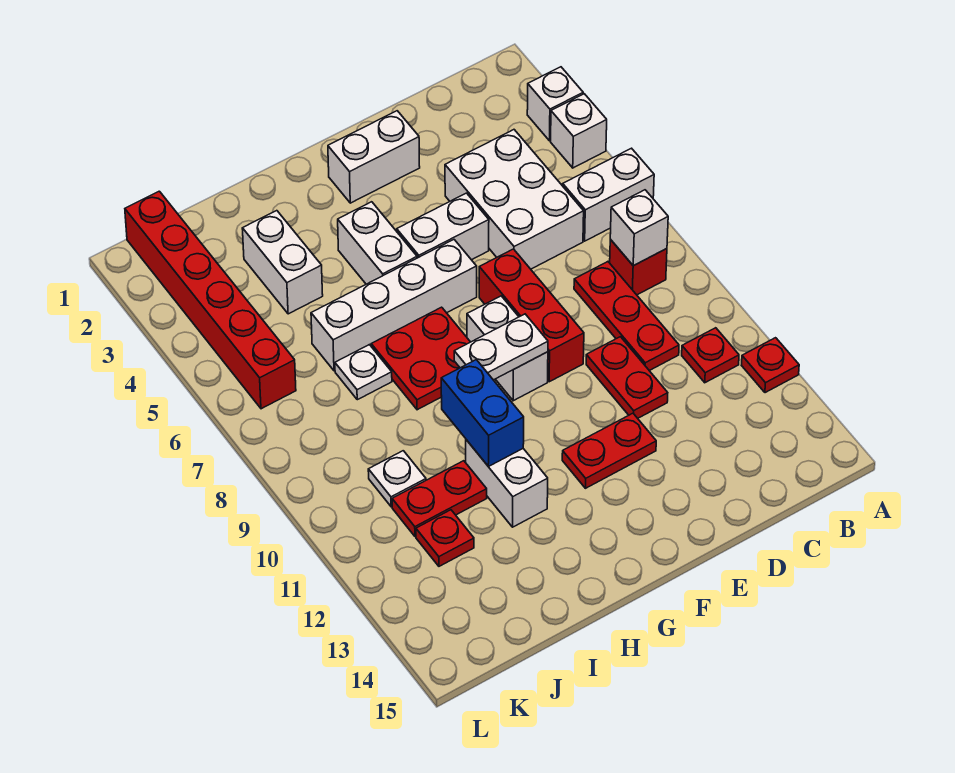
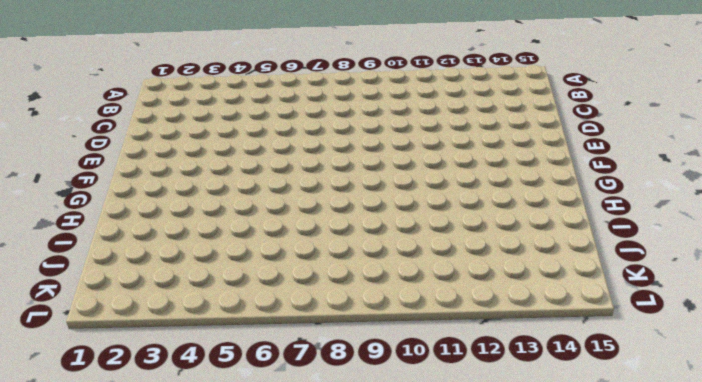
none -> white brick A3 level 1
none -> white brick A4 level 1
none -> white brick A6:B6 level 1

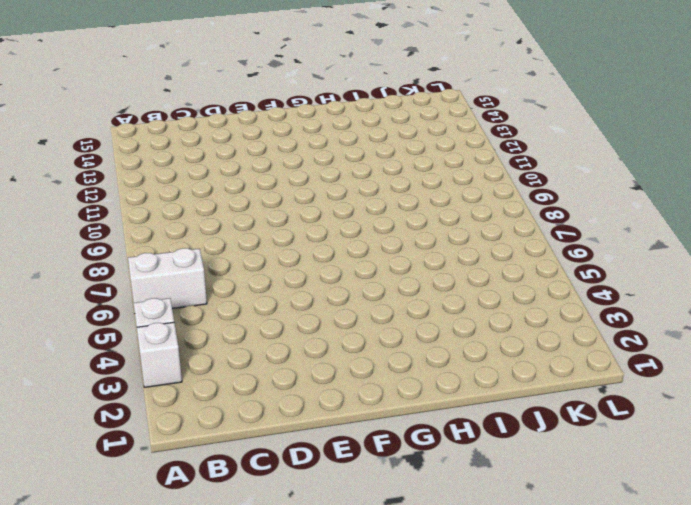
none -> red plate A12 level 1
none -> red brick B8 level 1
none -> red plate B11 level 1

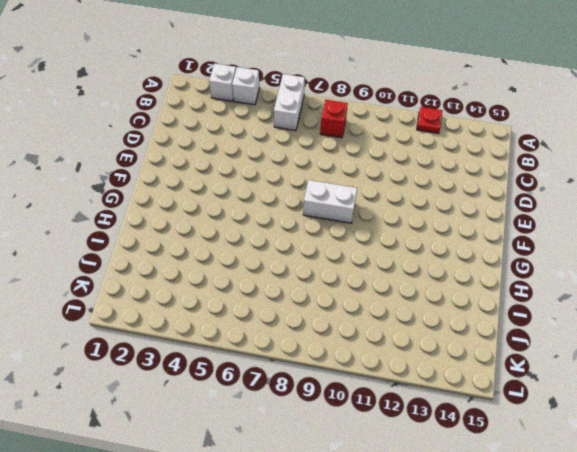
none -> red plate B11 level 1
none -> white brick C4:D6 level 1
none -> red plate C8:C10 level 1

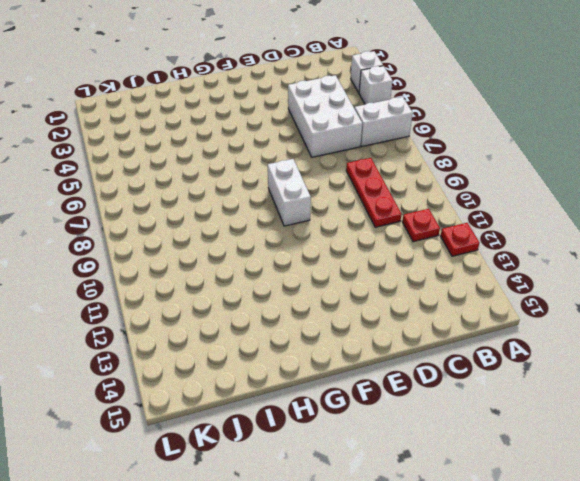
none -> red brick B8 level 1
none -> red plate D10:D11 level 1
none -> white brick E2:F2 level 1

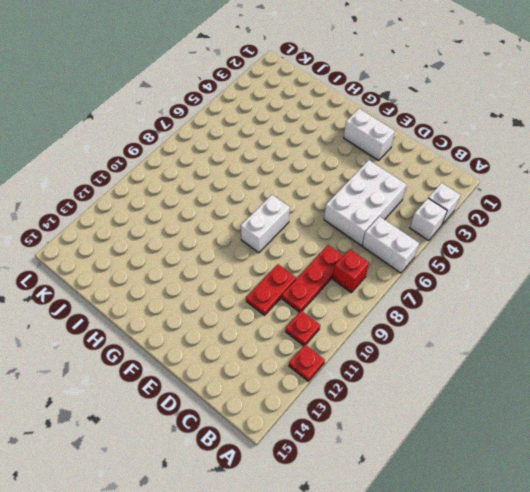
none -> white brick E5:F5 level 1
none -> red brick E7:E9 level 1
none -> red plate E12:F12 level 1

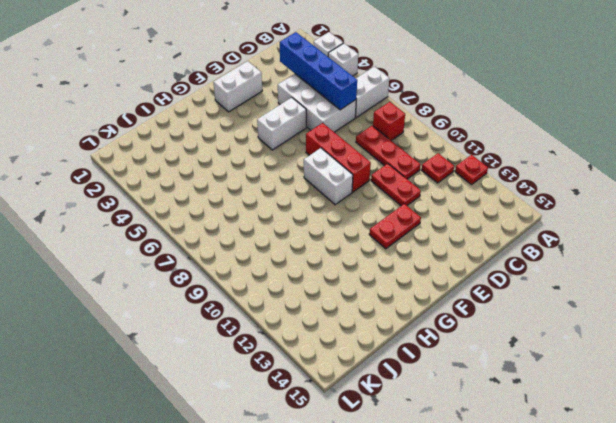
blue brick C3:C6 level 2 -> none
none -> white brick F6:I6 level 1
none -> white brick G4:G5 level 1
none -> red plate G7:H8 level 1

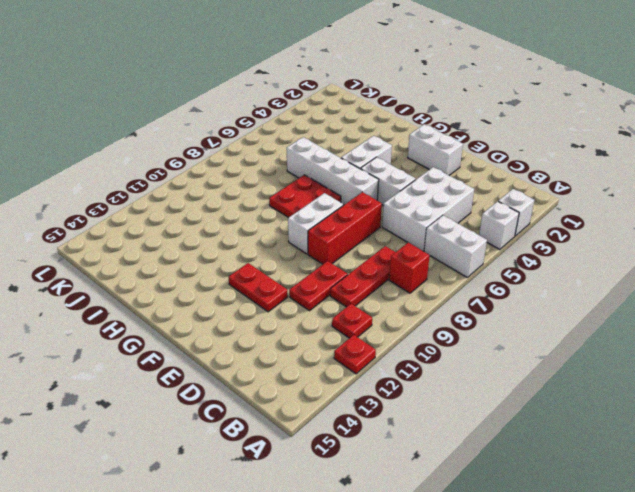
none -> white brick H11:H12 level 1
none -> white brick I3:I4 level 1
none -> white plate I7 level 1

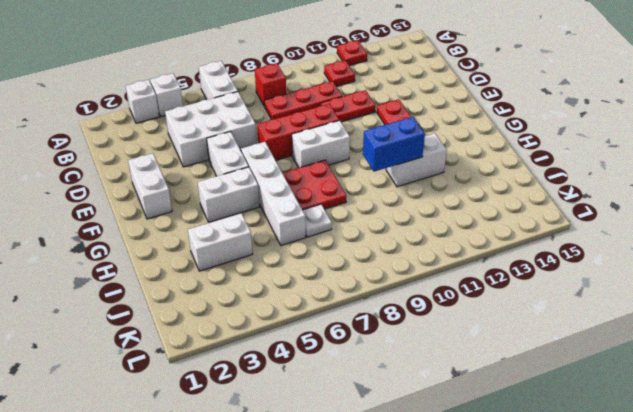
none -> red plate I11:J11 level 1
none -> white plate J10 level 1
none -> red plate J12 level 1

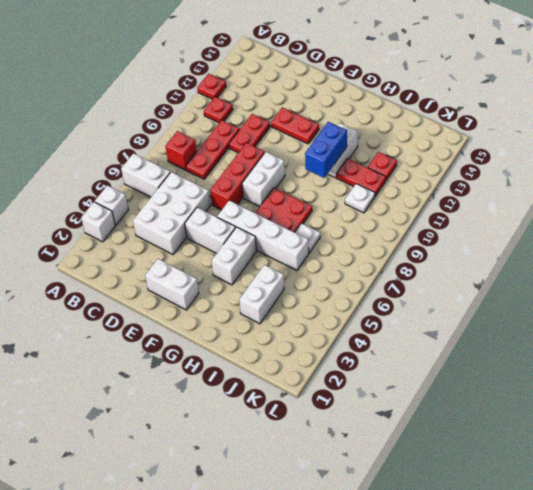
none -> red brick K1:K6 level 1
none -> white brick B8 level 2
none -> white plate F9:G9 level 2

